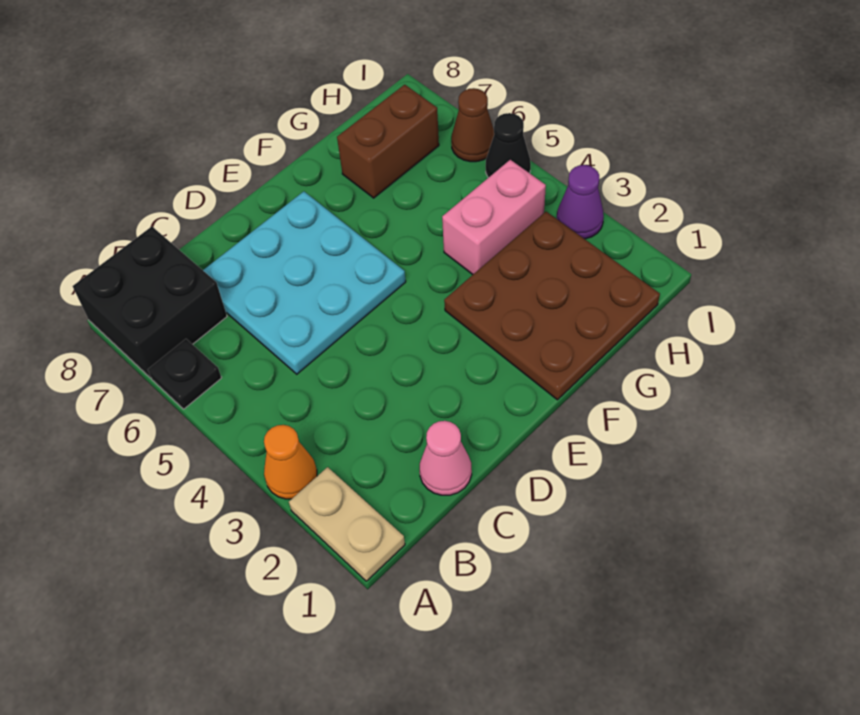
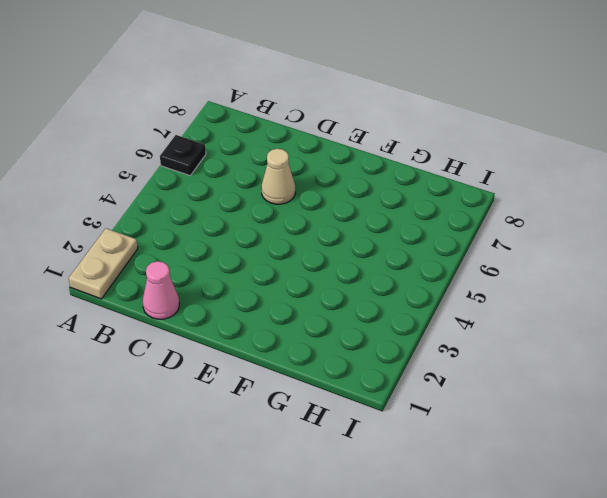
tan cone D6 level 1 -> cyan plate C5:E7 level 1
none -> orange cone A3 level 1
none -> black brick A7:B8 level 1
none -> brown plate F1:H3 level 1

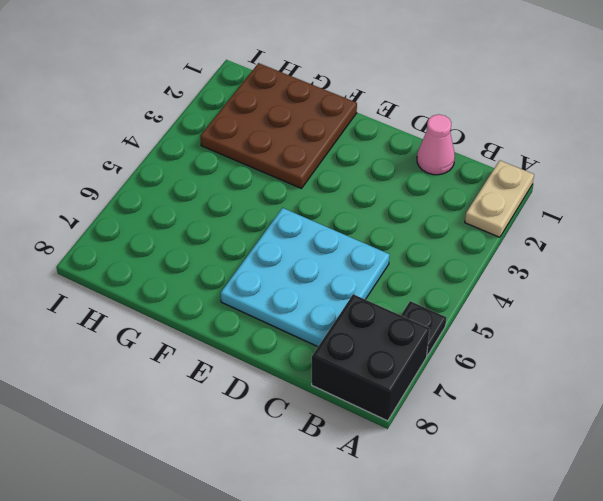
none -> orange cone A3 level 1
none -> pink brick G4:H4 level 1
none -> brown brick G7:H7 level 1

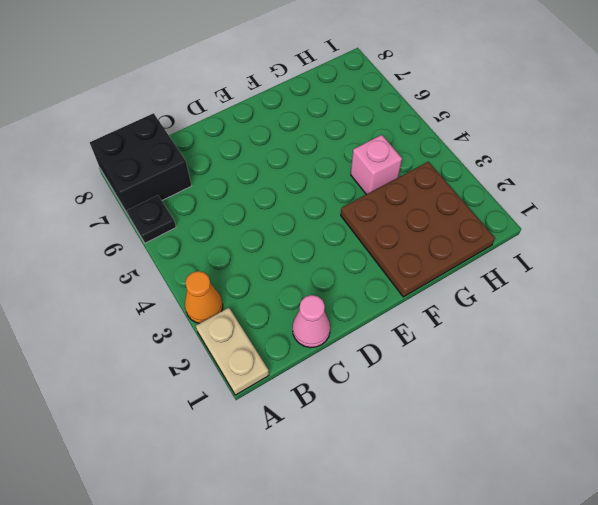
pink brick G4 level 1 -> pink brick G4:H4 level 1
none -> cyan plate C5:E7 level 1
none -> brown brick G7:H7 level 1
none -> purple cone I3 level 1

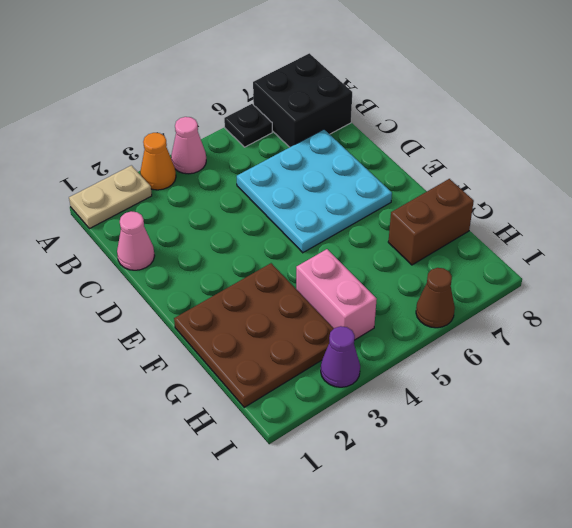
pink cone A4 level 1 -> none
brown brick G7:G8 level 1 -> brown brick G7:H7 level 1
none -> black cone I5 level 1

